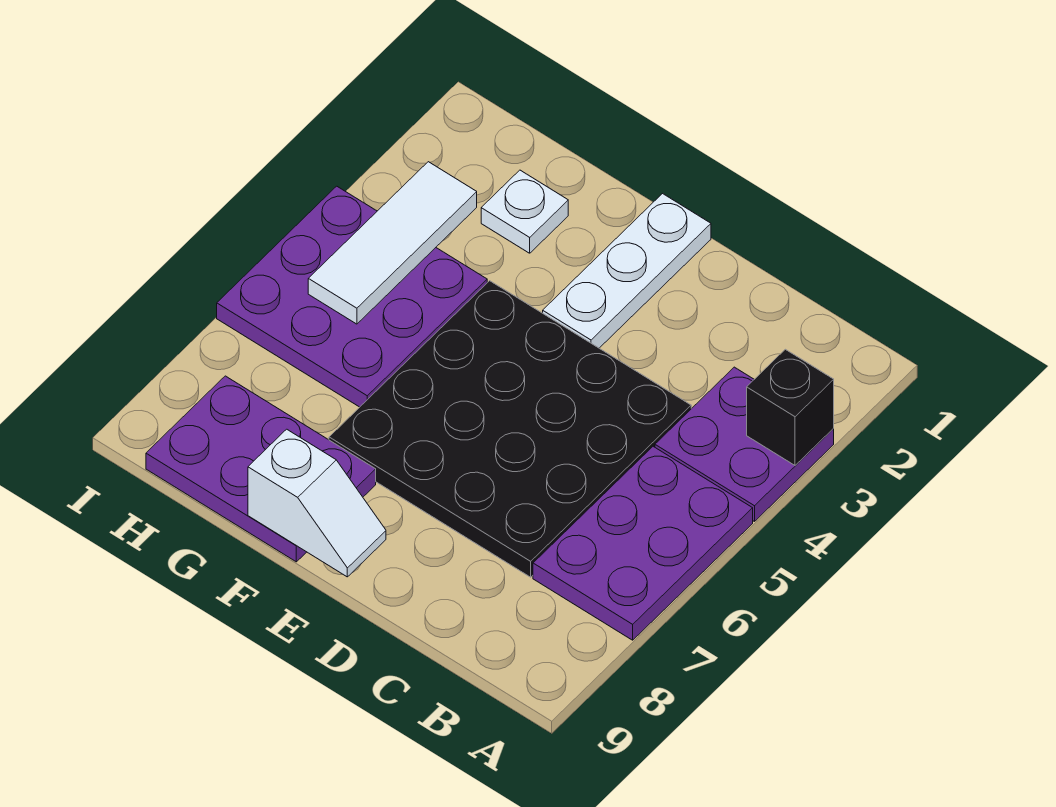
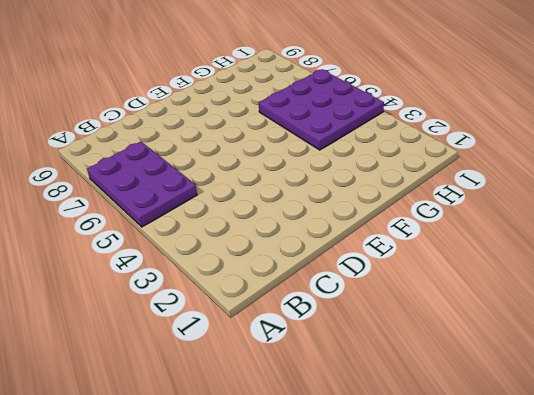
none -> purple plate A3:B4 level 1
none -> black plate C4:F7 level 1

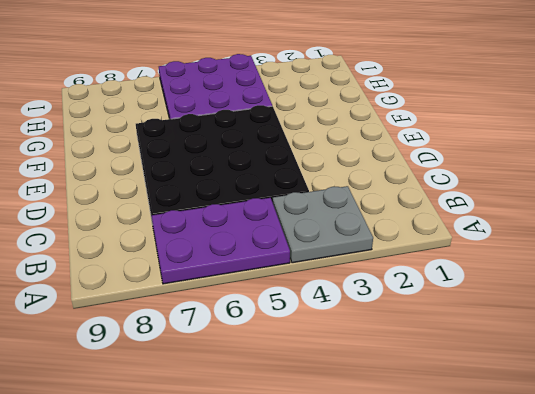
grey plate A3:B4 level 1 -> purple plate A3:B4 level 1
none -> white plate E1:E3 level 1
none -> purple plate F8:H9 level 1

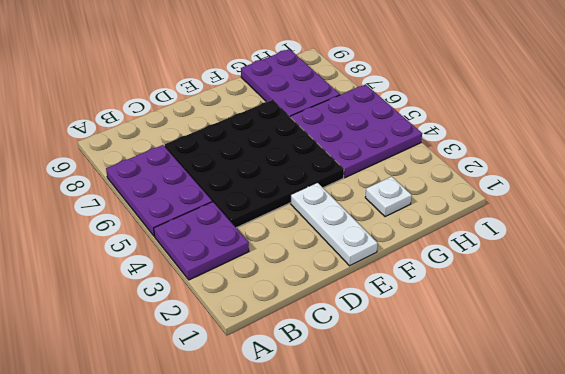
purple plate G7:H9 level 1 -> purple plate F8:H9 level 1
none -> black brick A3 level 2
none -> white slope E9:F9 level 2 top F

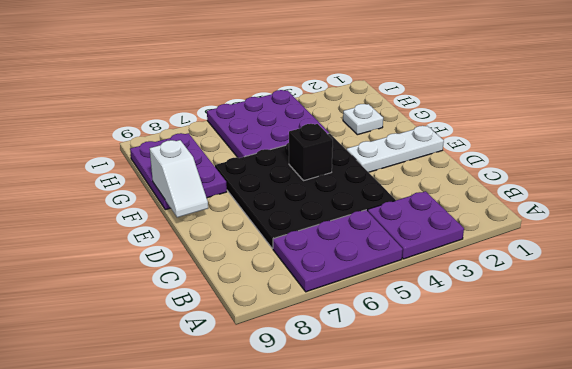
black brick E5 level 2 -> black brick A3 level 2
none -> white tile H3:H5 level 2

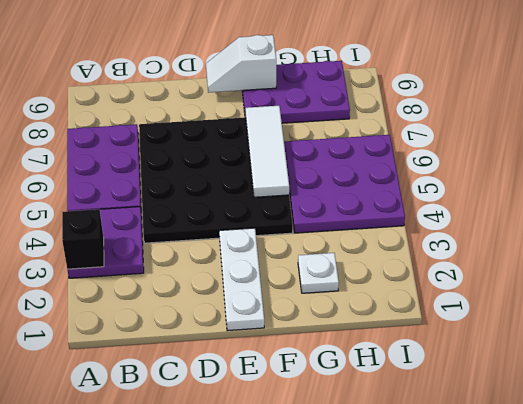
white tile F5:F7 level 2 -> white tile H3:H5 level 2

